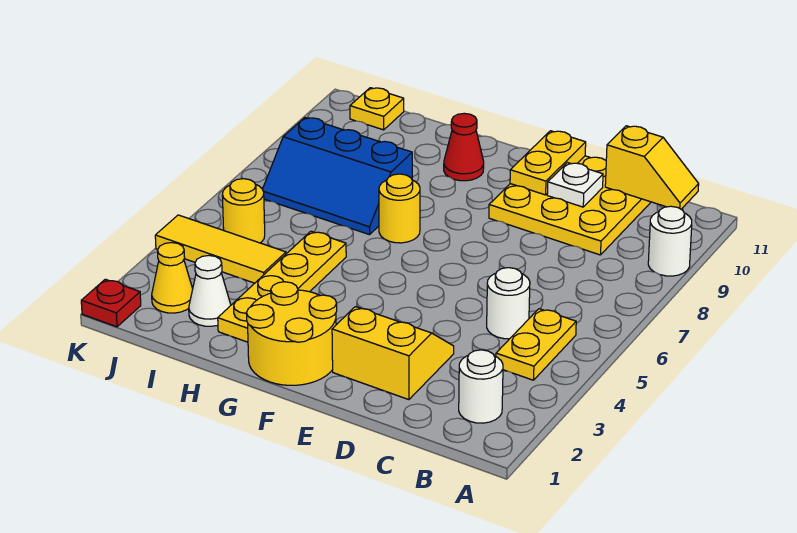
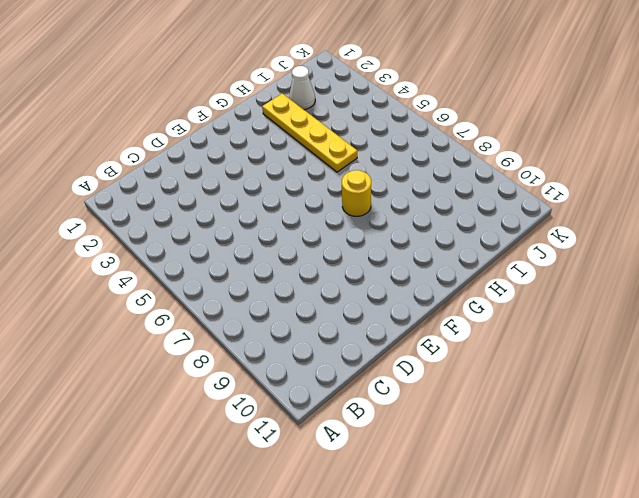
none -> white round brick A9 level 1
none -> white round brick B2 level 1
none -> yellow plate B4:B5 level 1

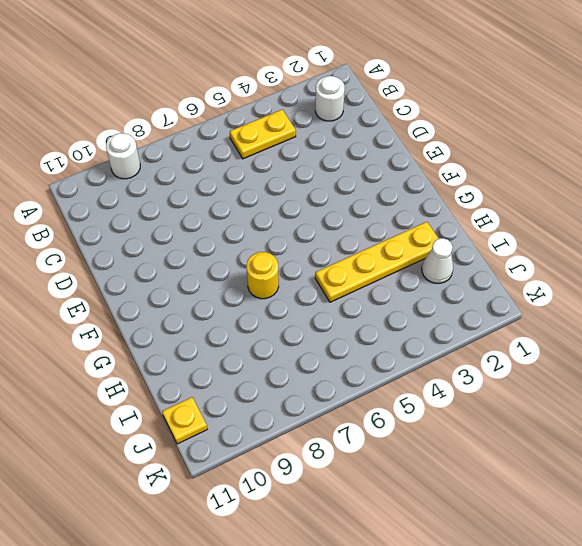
none -> white round brick C5 level 1
none -> yellow plate C9:E11 level 1
none -> yellow slope D2:E3 level 1 top 2

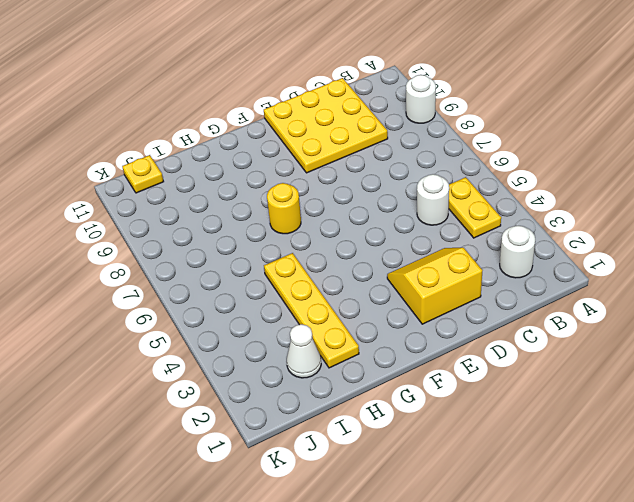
none -> yellow round brick F1:G2 level 1
none -> red cone G10 level 1
none -> blue slope H7:J8 level 1 top 8

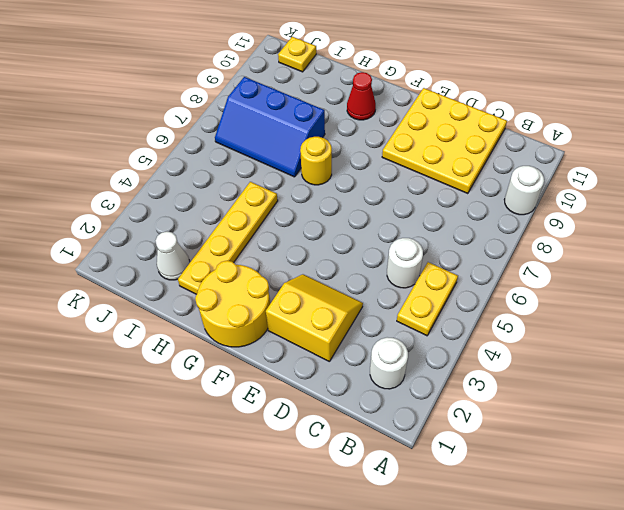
none -> yellow tile I4:K4 level 1
none -> yellow cone J2 level 1
none -> yellow round brick J5 level 1

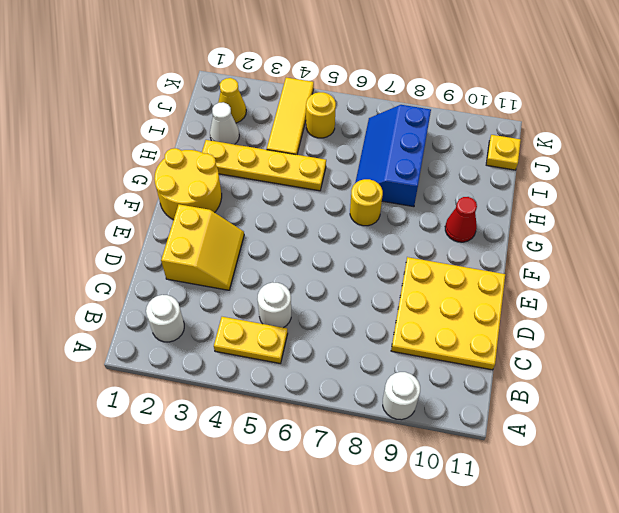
none -> red plate K1 level 1
none -> yellow slope B11:C11 level 2 top C
none -> white plate D10 level 2

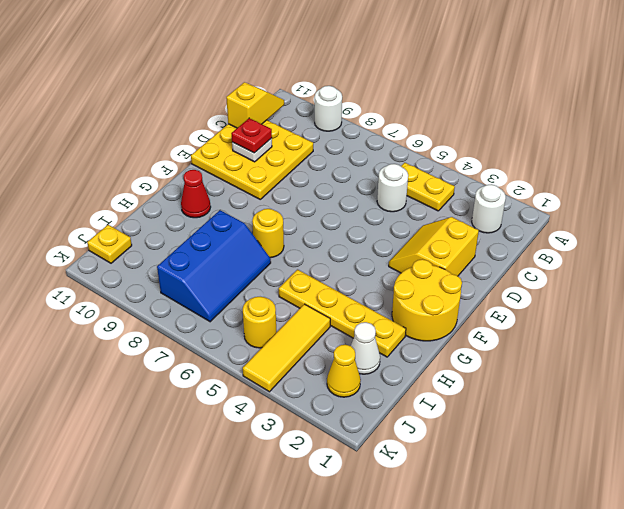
red plate D10 level 3 -> red plate K1 level 1
none -> yellow plate E10:E11 level 2

